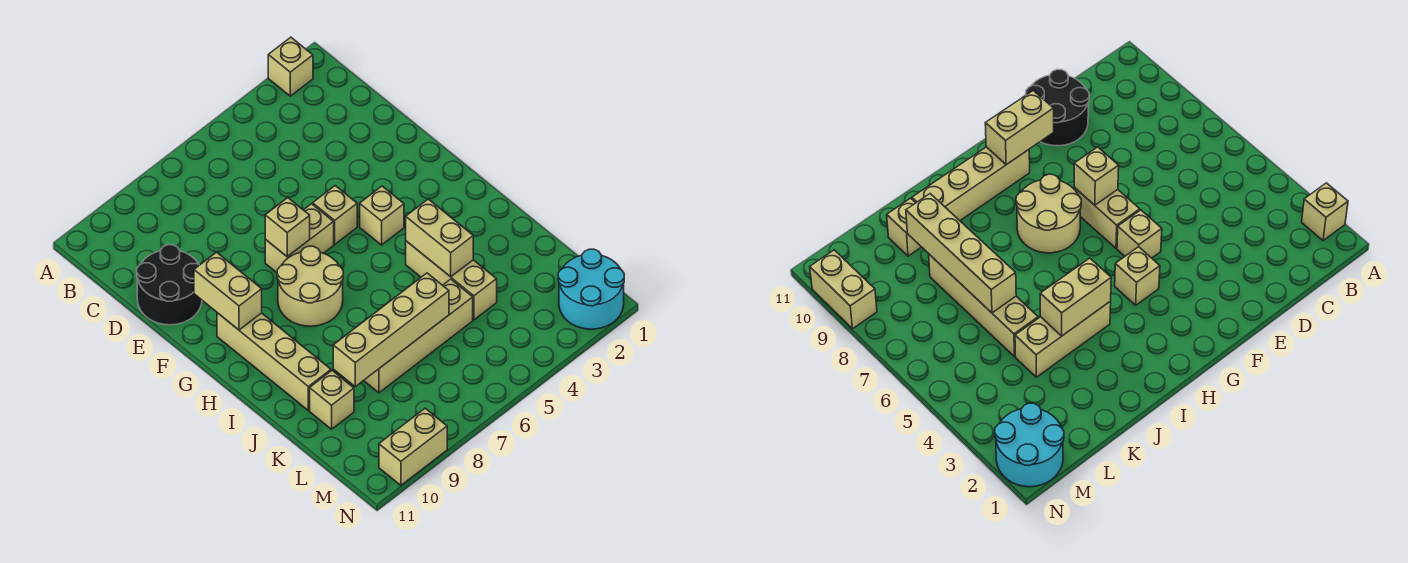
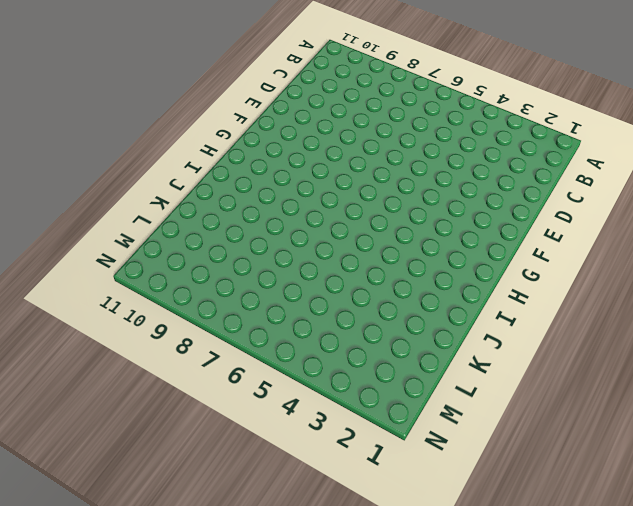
none -> tan brick A2 level 1
none -> black round brick D10:E11 level 1
none -> tan brick F5 level 1

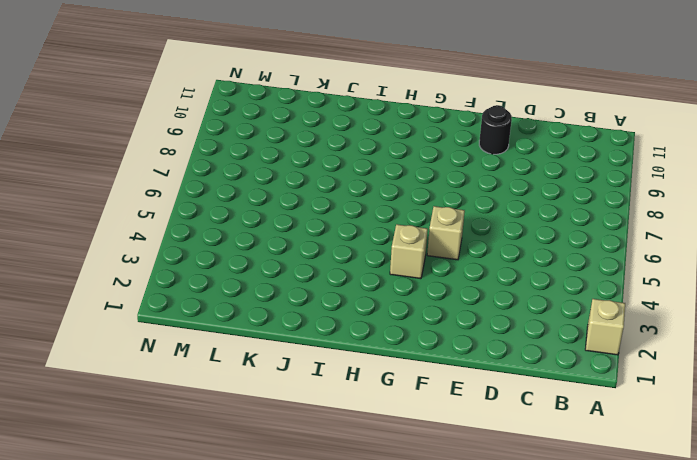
black round brick E10 level 1 -> black round brick D10:E11 level 1
none -> tan brick F6:F7 level 1
none -> tan round brick G7:H8 level 1
none -> tan brick G10:J10 level 1

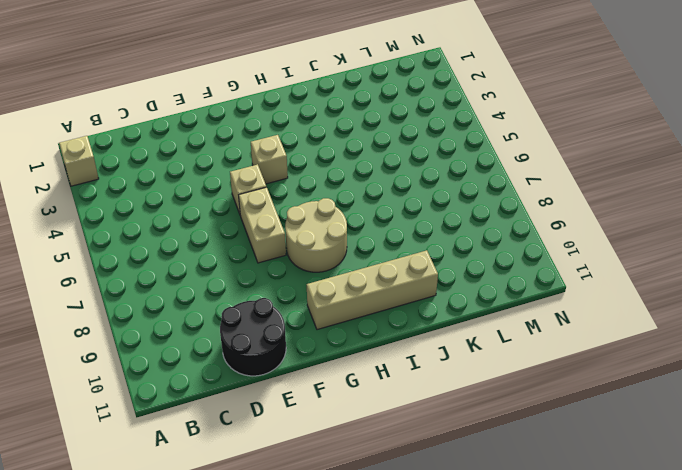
none -> tan brick I4:K4 level 1
none -> tan brick K5:K8 level 1
none -> tan brick K10 level 1

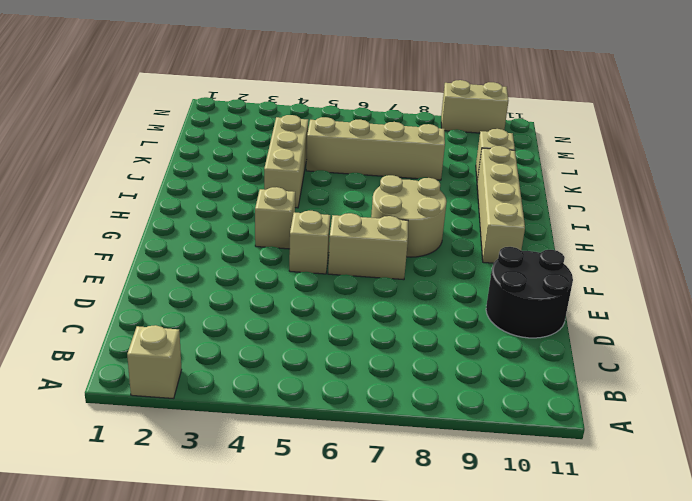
none -> cyan round brick M1:N2 level 1
none -> tan brick F7 level 2
none -> tan brick F10:G10 level 2

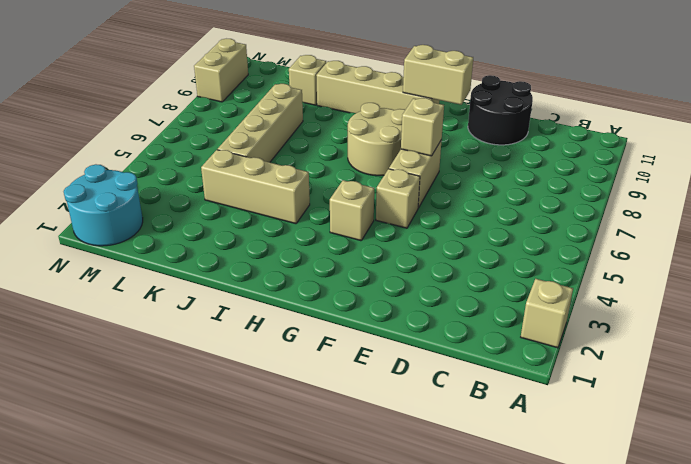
none -> tan brick I4:J4 level 2
none -> tan brick K6:K9 level 2

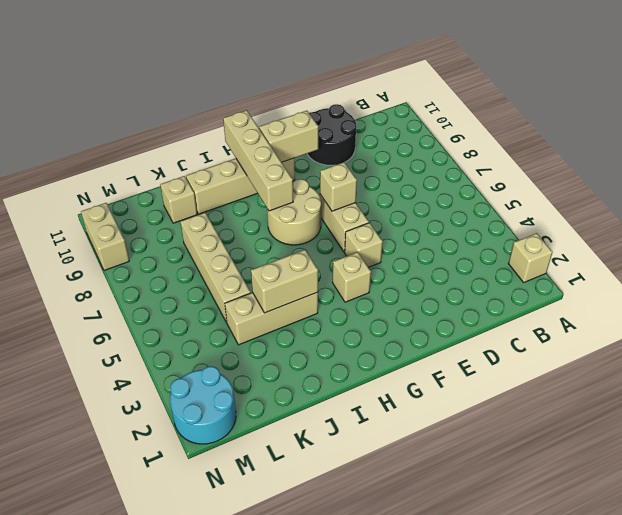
tan brick H8:H11 level 2 -> tan brick K6:K9 level 2

